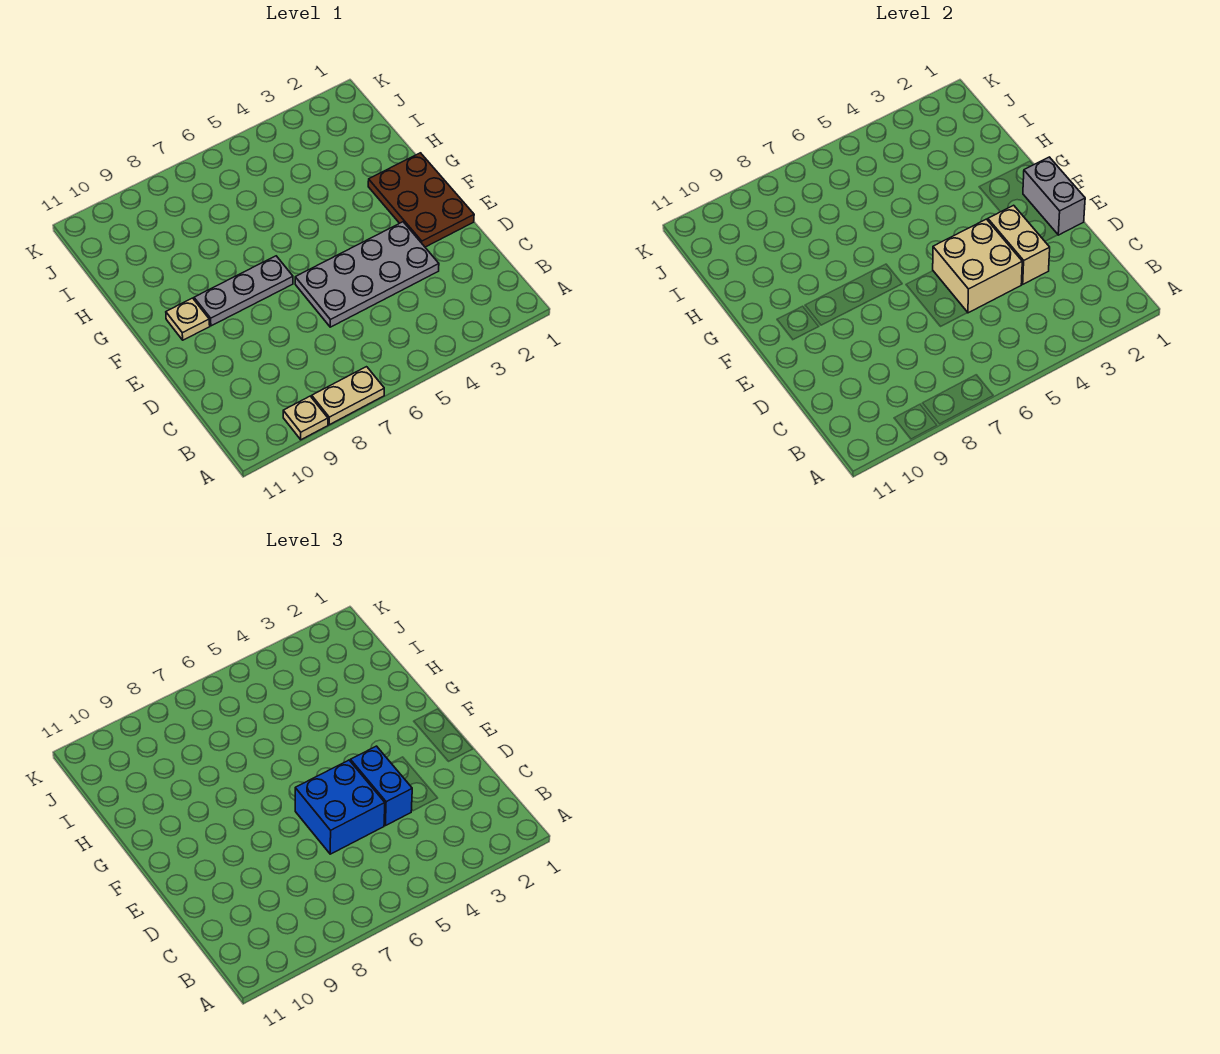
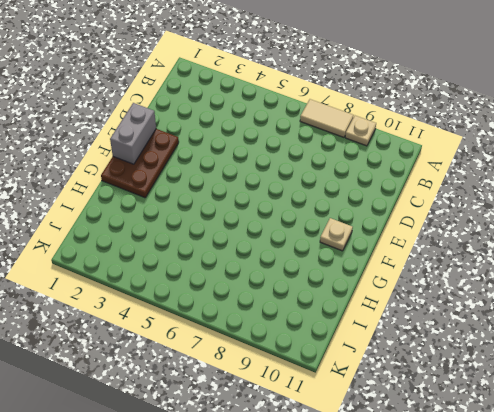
tan tile A7:A8 level 1 -> tan plate A7:A8 level 1
none -> grey plate D3:E6 level 1
none -> grey plate F7:F9 level 1

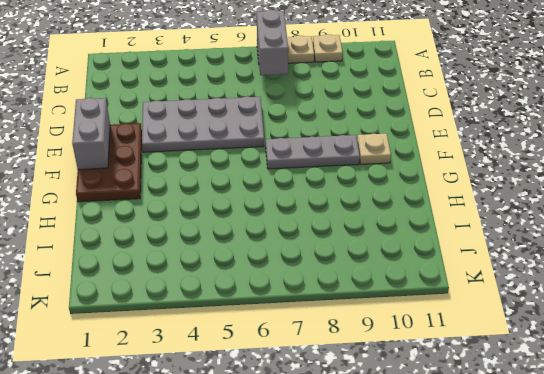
grey brick A7:B7 level 2 -> none
none -> tan brick D3:E3 level 2
none -> tan brick D4:E5 level 2

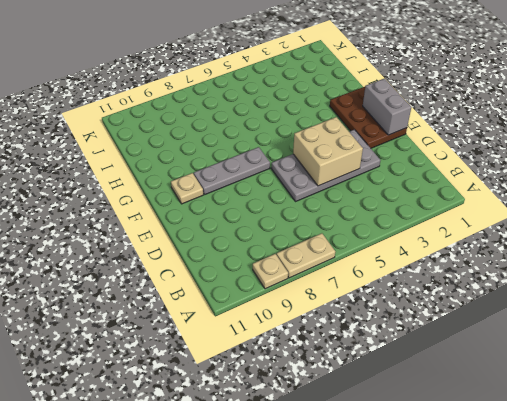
none -> tan brick D3:E3 level 2
none -> blue brick D4:E4 level 3

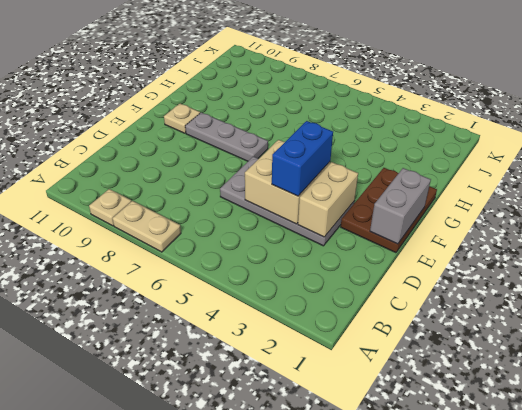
none -> blue brick D5:E6 level 3

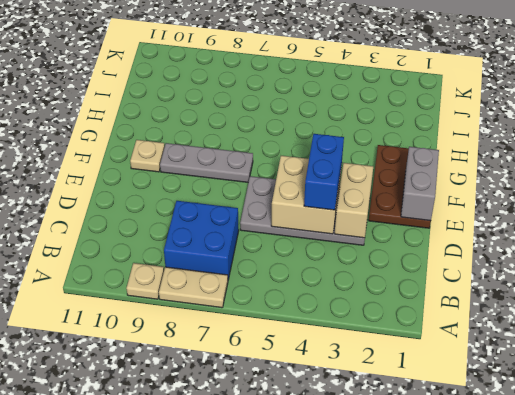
blue brick B7:C8 level 1 -> blue brick D5:E6 level 3

